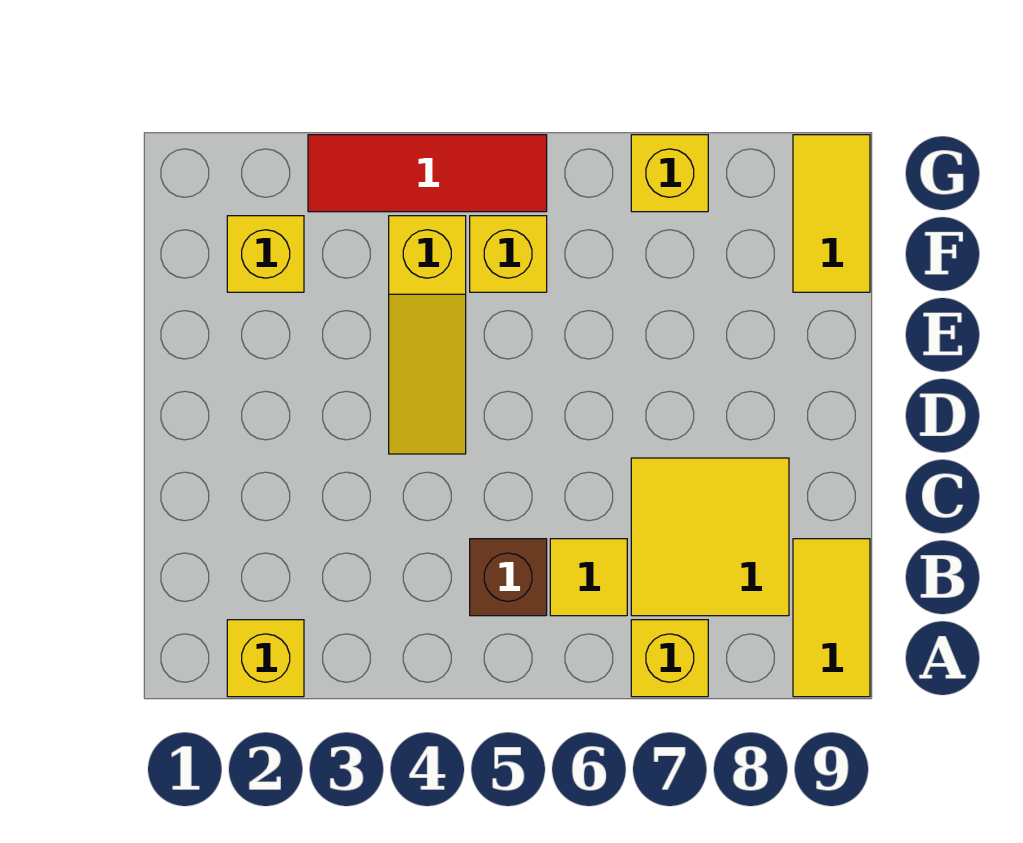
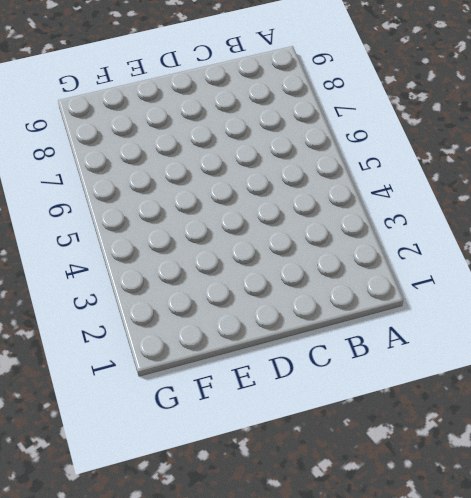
none -> yellow brick A2 level 1
none -> yellow brick A7 level 1
none -> yellow tile A9:B9 level 1

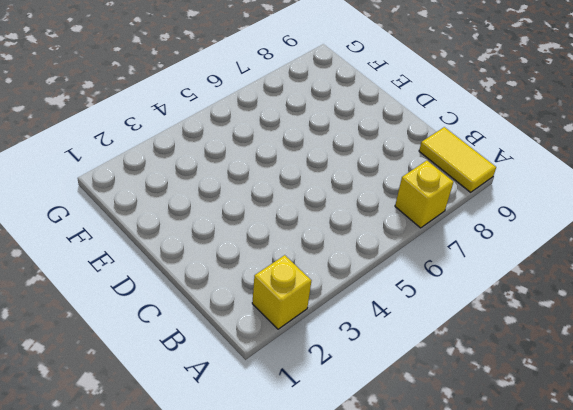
none -> brown brick B5 level 1
none -> yellow tile B6 level 1
none -> yellow tile B7:C8 level 1

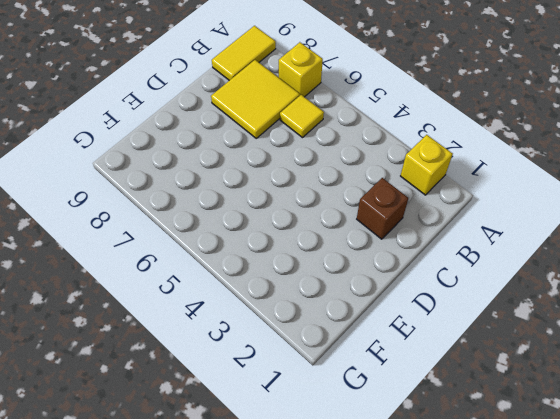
brown brick C2 level 1 -> brown brick B5 level 1
none -> yellow slope D4:F4 level 1 top F
none -> yellow brick F2 level 1
none -> yellow brick F5 level 1

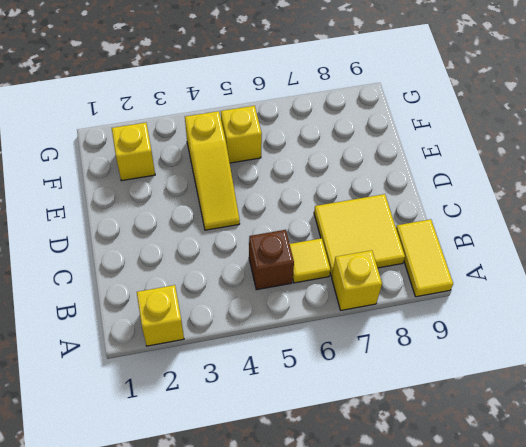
none -> yellow tile F9:G9 level 1
none -> red tile G3:G5 level 1
none -> yellow brick G7 level 1

